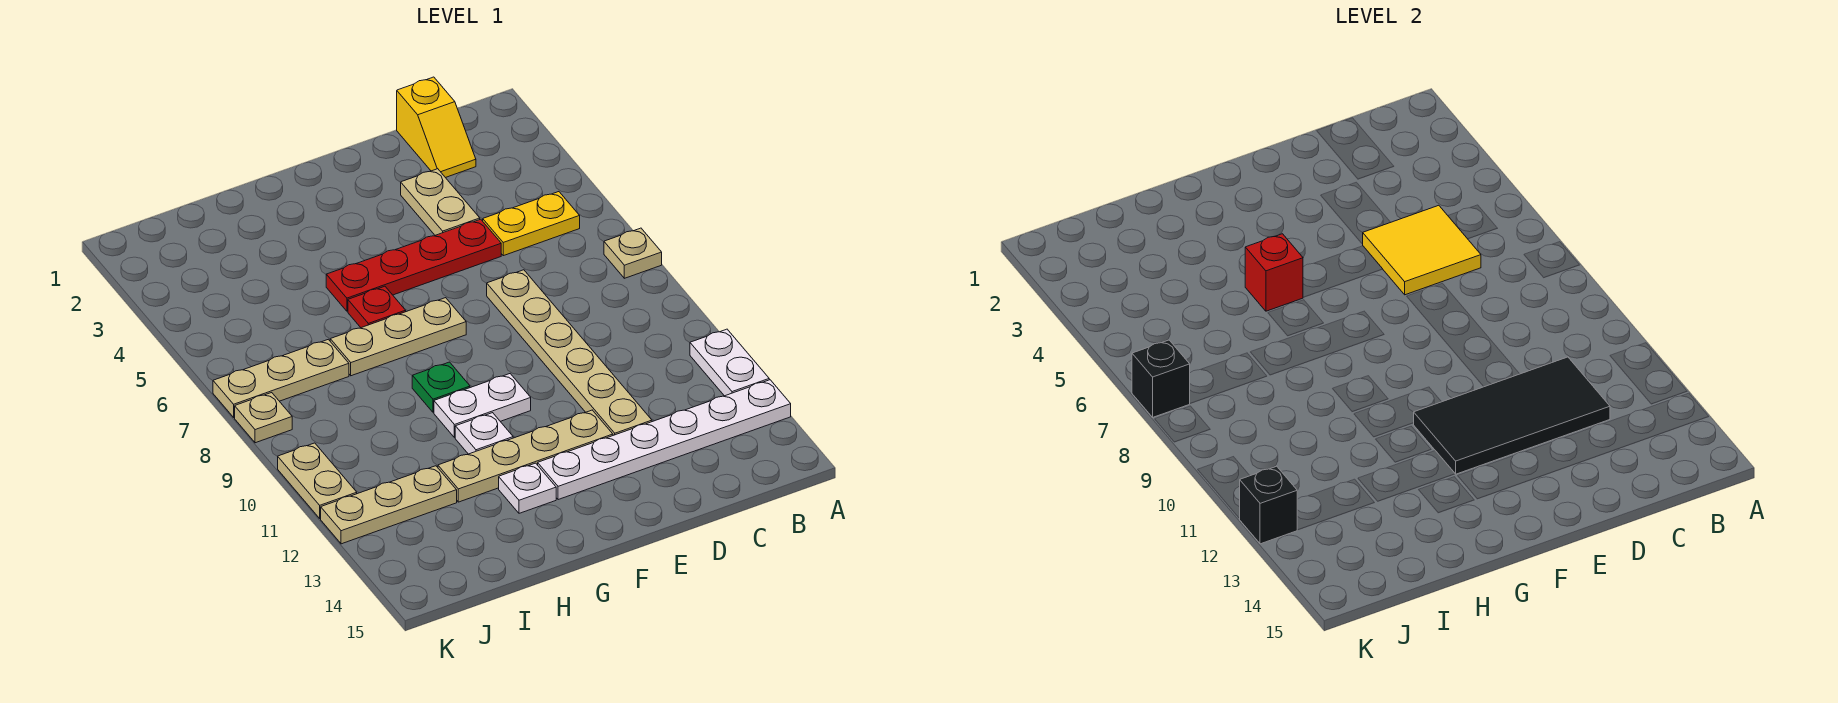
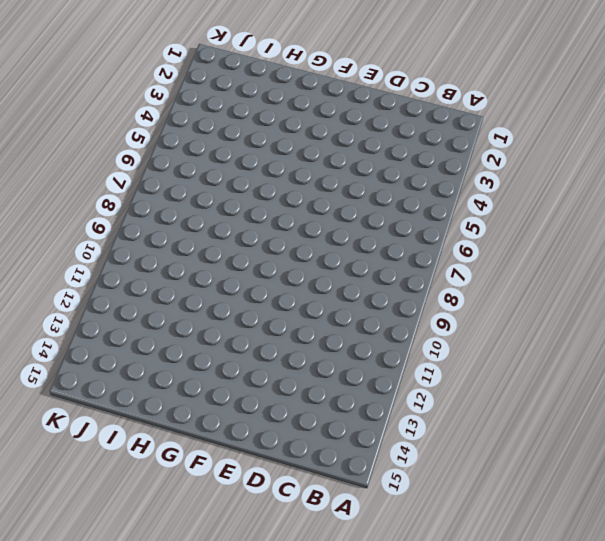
none -> tan plate A7 level 1
none -> white plate A11:A12 level 1
none -> white plate A13:F13 level 1

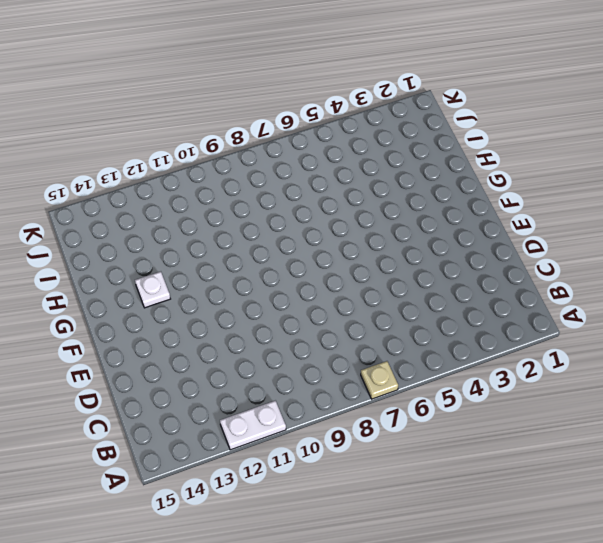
none -> white plate A13:F13 level 1
none -> yellow plate B5:C5 level 1
none -> yellow slope C1:C2 level 1 top 1

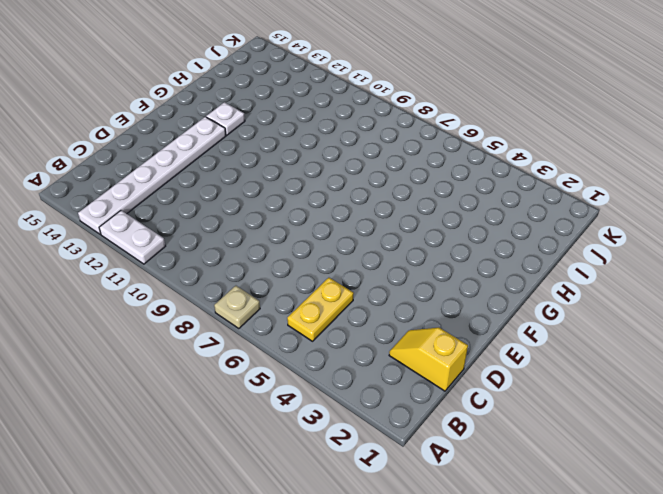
none -> tan plate D3:D4 level 1
none -> red plate D5:G5 level 1
none -> tan plate D7:D12 level 1

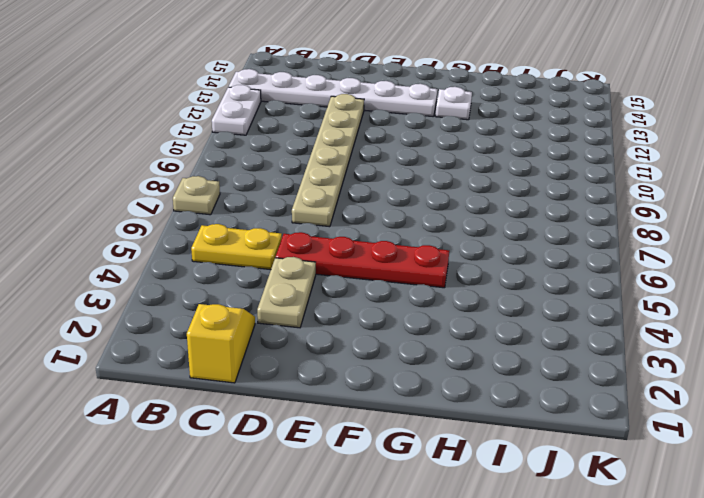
none -> tan plate E12:H12 level 1
none -> tan plate F7:H7 level 1
none -> white plate F10:G10 level 1

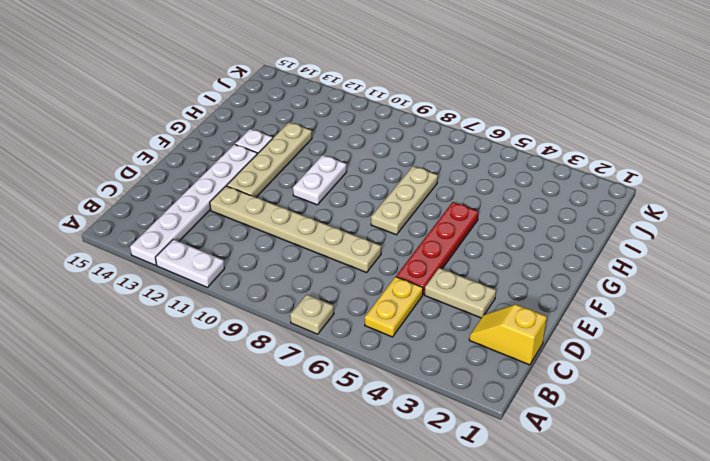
none -> red plate G6 level 1
none -> green plate G9 level 1
none -> white plate G11 level 1

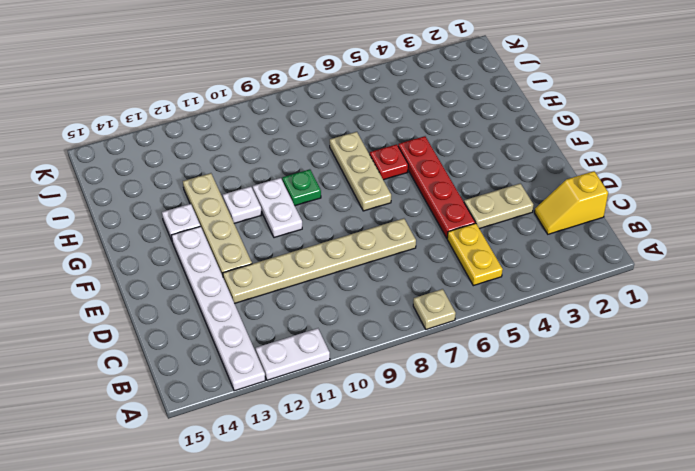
none -> tan plate I7:K7 level 1
none -> tan plate I12:K12 level 1
none -> tan plate K8 level 1

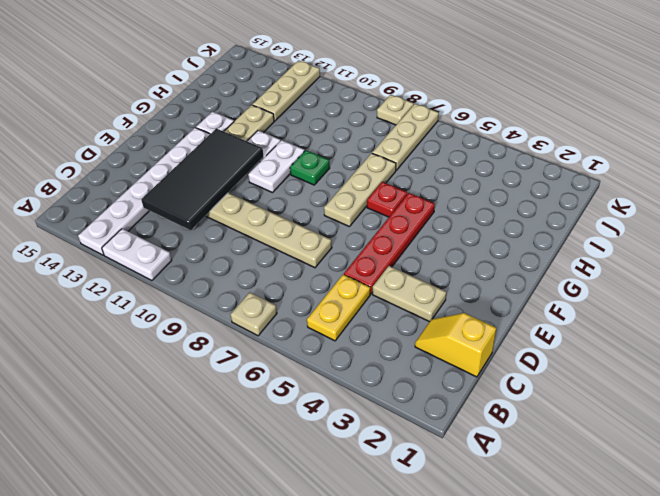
none -> tan plate K10:K11 level 1
none -> yellow tile C5:D6 level 2
none -> red brick G5 level 2

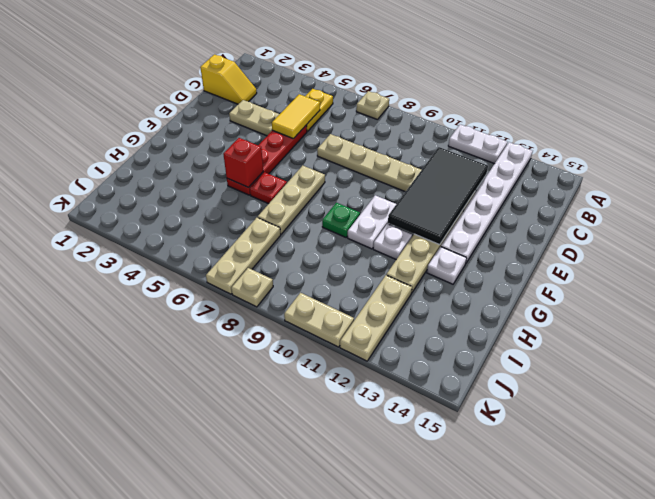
yellow tile C5:D5 level 2 -> yellow tile C5:D6 level 2
none -> black brick K7 level 2
none -> black brick K12 level 2

